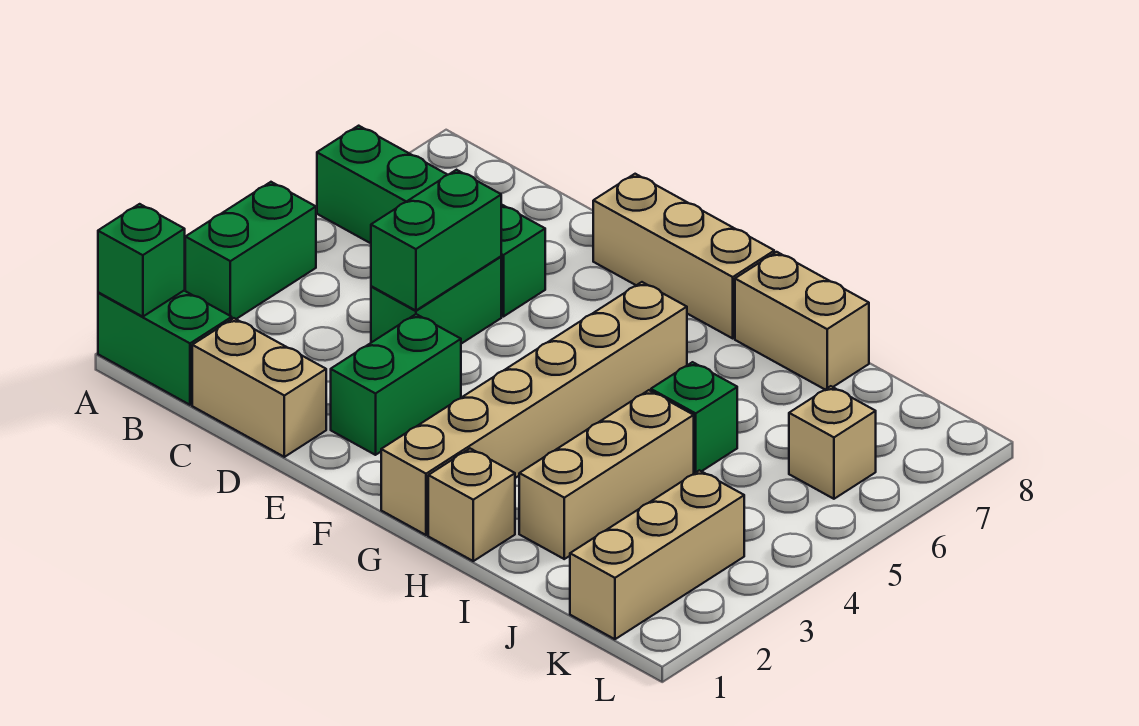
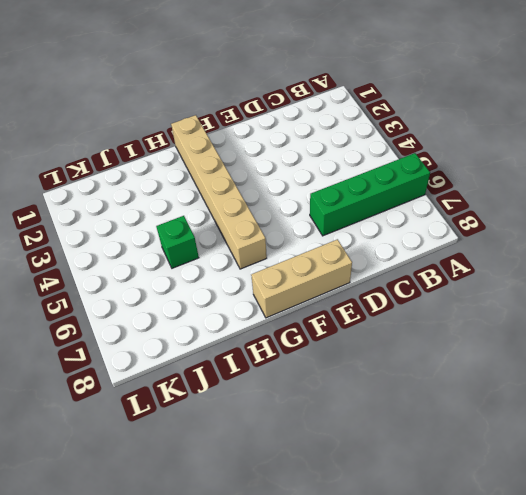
none -> green brick A1:B1 level 1
none -> green brick A3:A4 level 1
none -> tan brick C1:D1 level 1

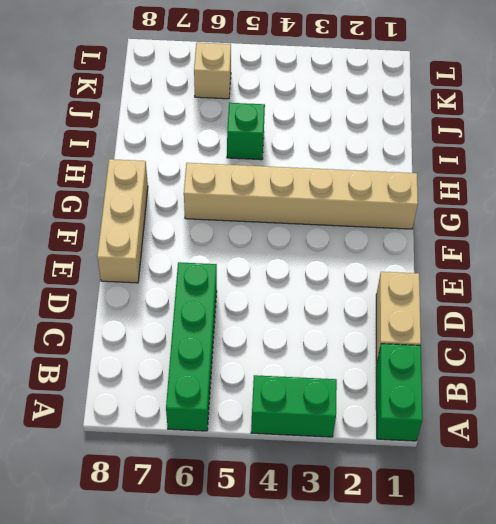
none -> green brick D4:D5 level 1
none -> green brick E2:E3 level 1
none -> tan brick H1 level 1

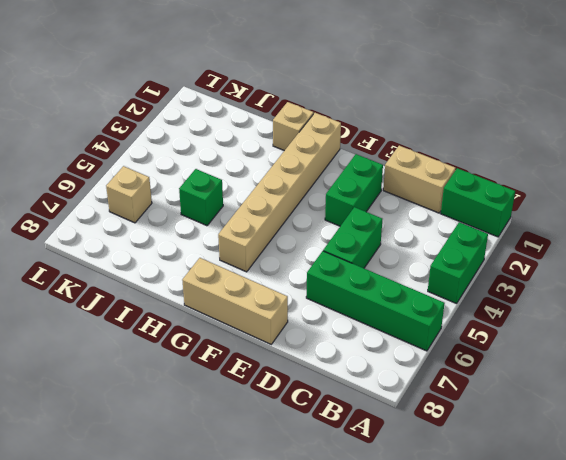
none -> tan brick H8:I8 level 1
none -> tan brick I2:I4 level 1
none -> tan brick K1:K3 level 1

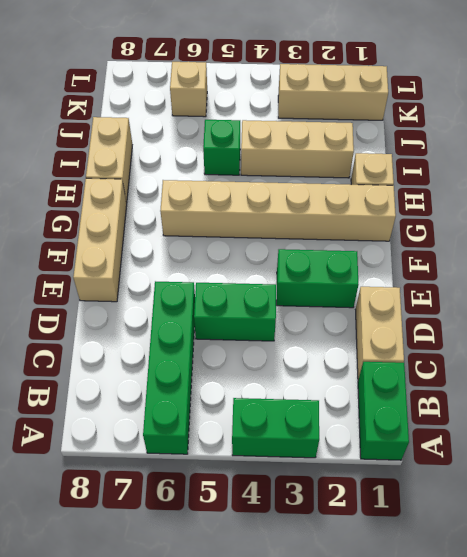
none -> green brick A1 level 2
none -> green brick D4:D5 level 2

